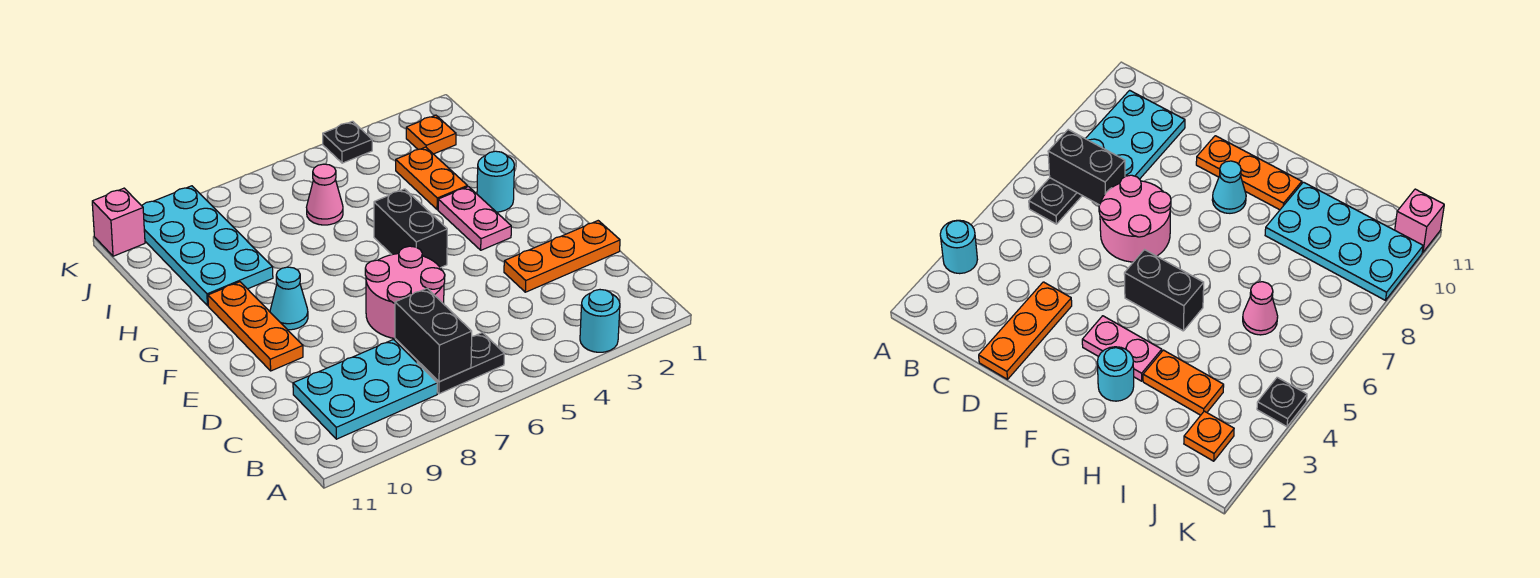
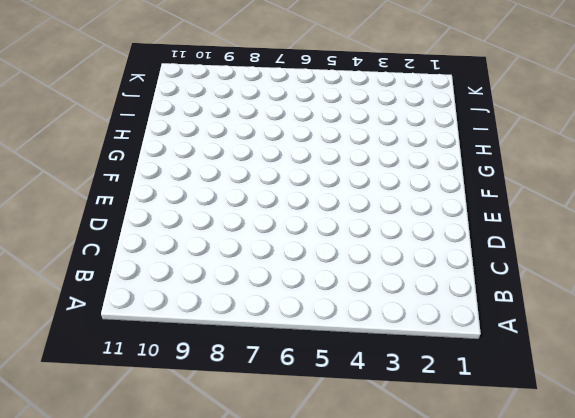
none -> cyan round brick A3 level 1
none -> black plate B6:B7 level 1
none -> cyan plate B8:C10 level 1

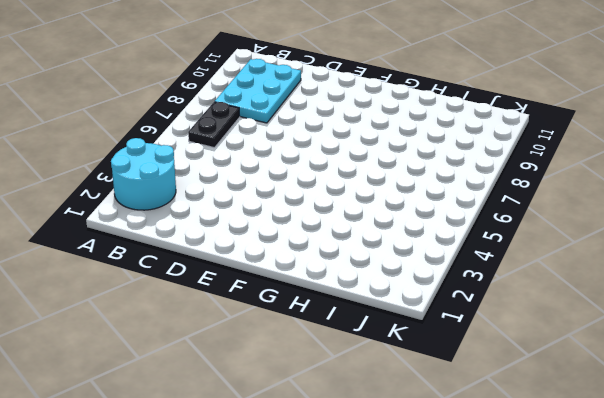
cyan round brick A2:B3 level 1 -> cyan round brick A3 level 1
none -> orange plate D1:D3 level 1
none -> pink round brick D6:E7 level 1
none -> orange plate E10:G10 level 1

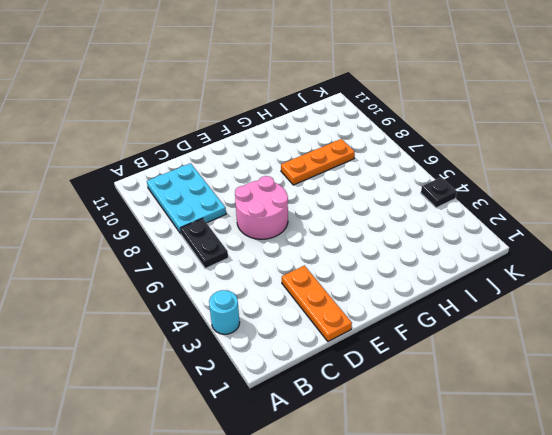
orange plate G8:I8 level 1 -> orange plate E10:G10 level 1
none -> pink plate F3:G3 level 1
none -> black brick F5:G5 level 1
none -> cyan cone F9 level 1

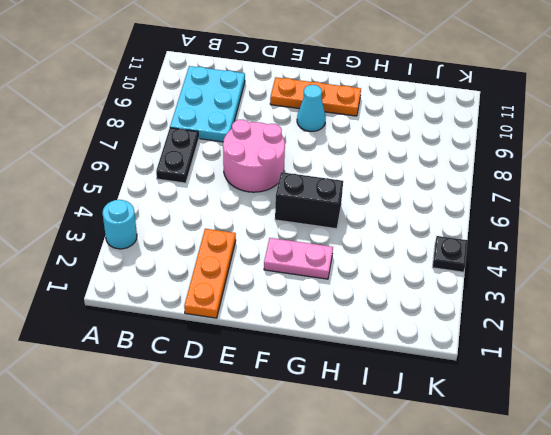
none -> cyan round brick G2 level 1
none -> orange plate H3:I3 level 1
none -> cyan plate H9:K10 level 1

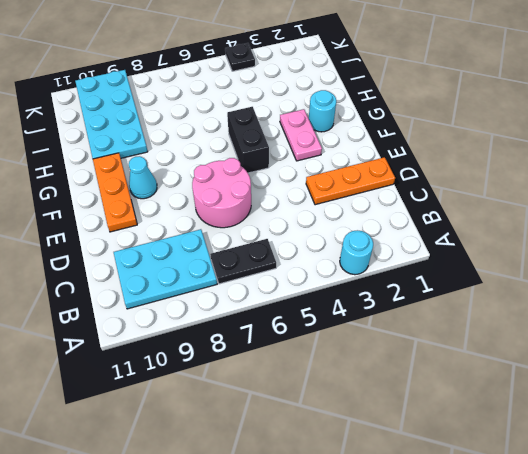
none -> orange plate H3:I3 level 1
none -> pink cone I6 level 1
none -> orange plate J2 level 1

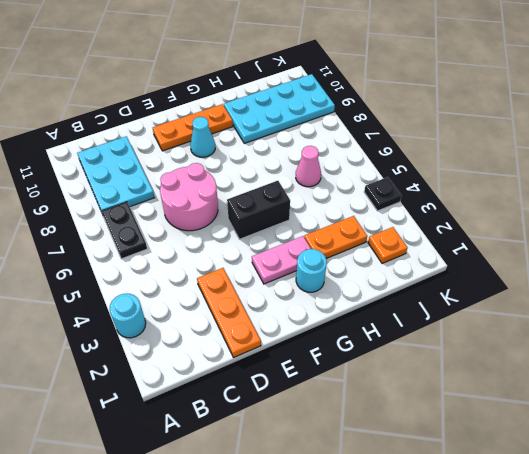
none -> pink brick K11 level 1
none -> black brick B7:C7 level 2

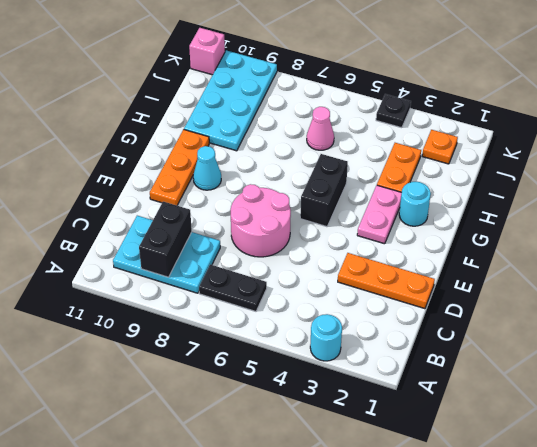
black brick B9:C9 level 2 -> black brick B7:C7 level 2

